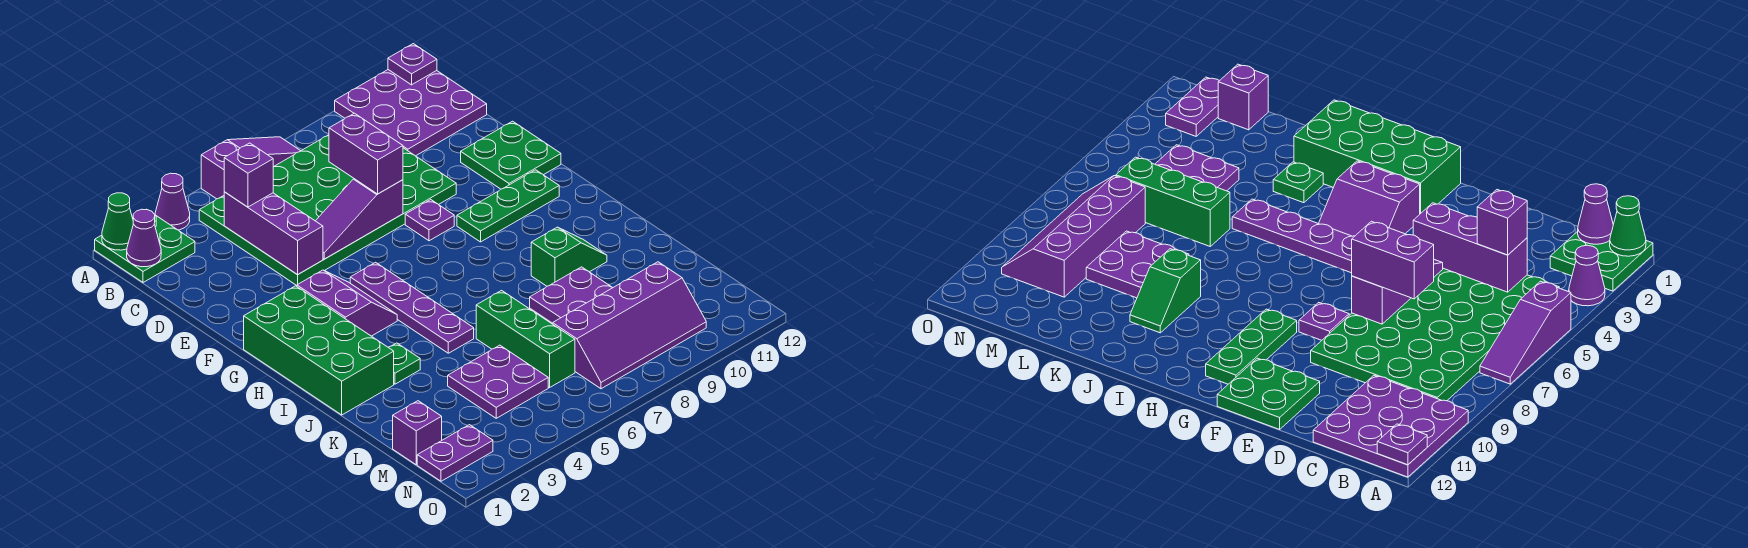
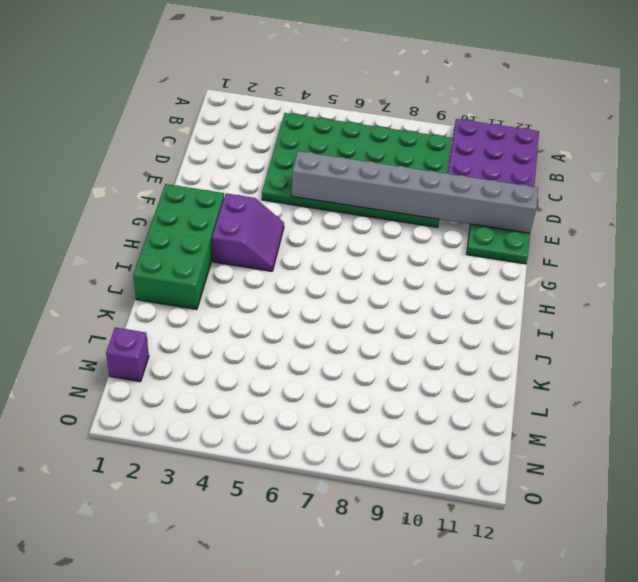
grey brick E5:E12 level 2 -> purple slope E5:E7 level 2 top 7
none -> green plate A1:B2 level 1
none -> purple cone A3 level 1
none -> purple slope A5:A7 level 1 top 5

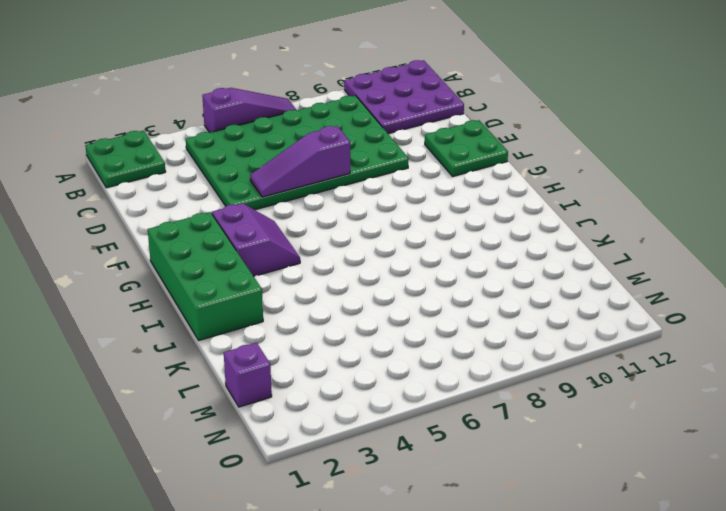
none -> purple cone A3 level 1
none -> purple plate F8 level 1
none -> purple plate G5:J5 level 1

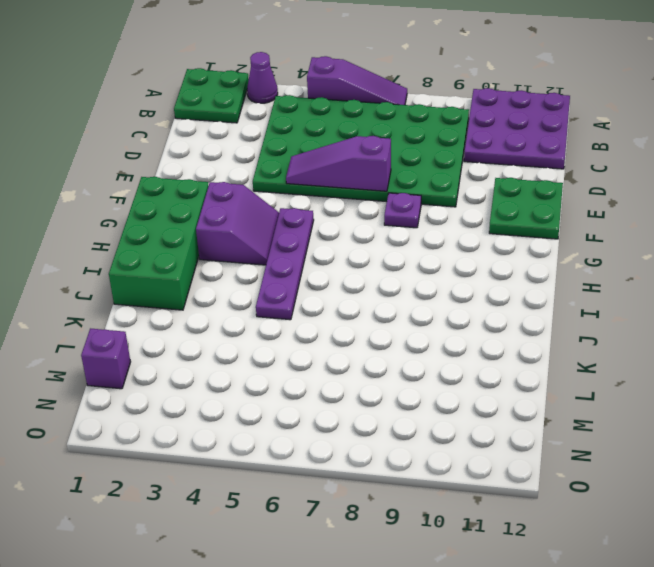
none -> green plate G9:G11 level 1
none -> green plate J3 level 1
none -> green slope J9:J10 level 1 top 9

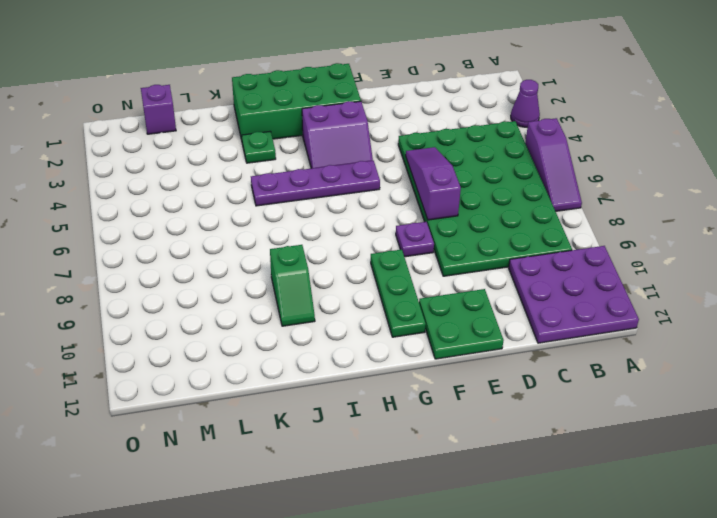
none -> green plate A1:B2 level 1
none -> green brick K6:M6 level 1
none -> purple plate K8:L9 level 1

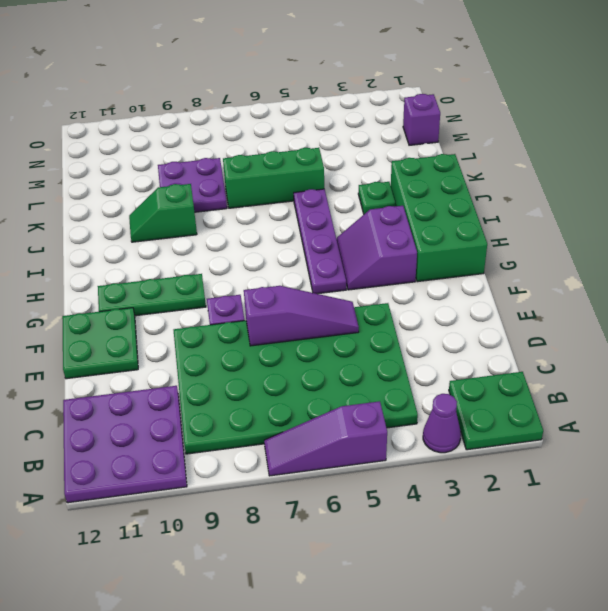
green brick K5:K7 level 1 -> green brick K6:M6 level 1
none -> purple plate L4:M5 level 1
none -> purple slope M7:N10 level 1 top M
none -> purple plate N1:N2 level 1

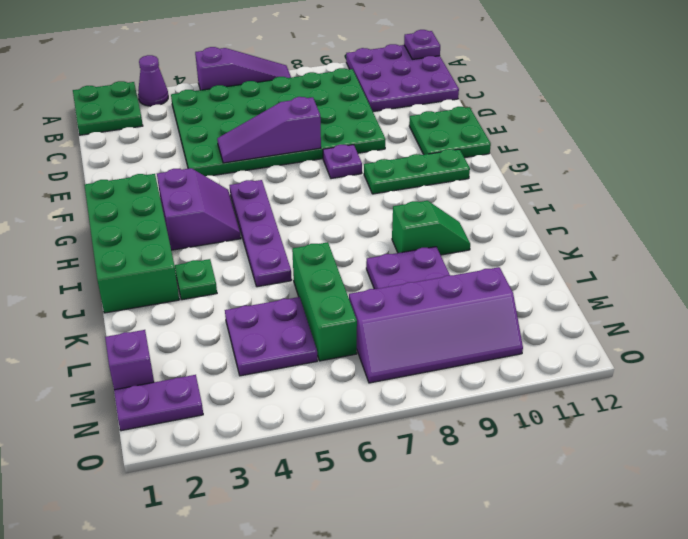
none -> green cone A1 level 2
none -> purple cone B1 level 2
none -> purple brick C4:E4 level 2

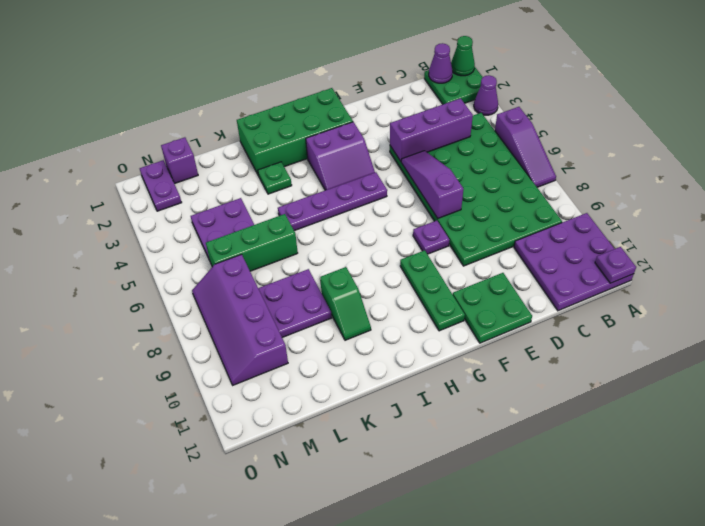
none -> purple brick C4 level 3
none -> purple brick D7:E7 level 3

